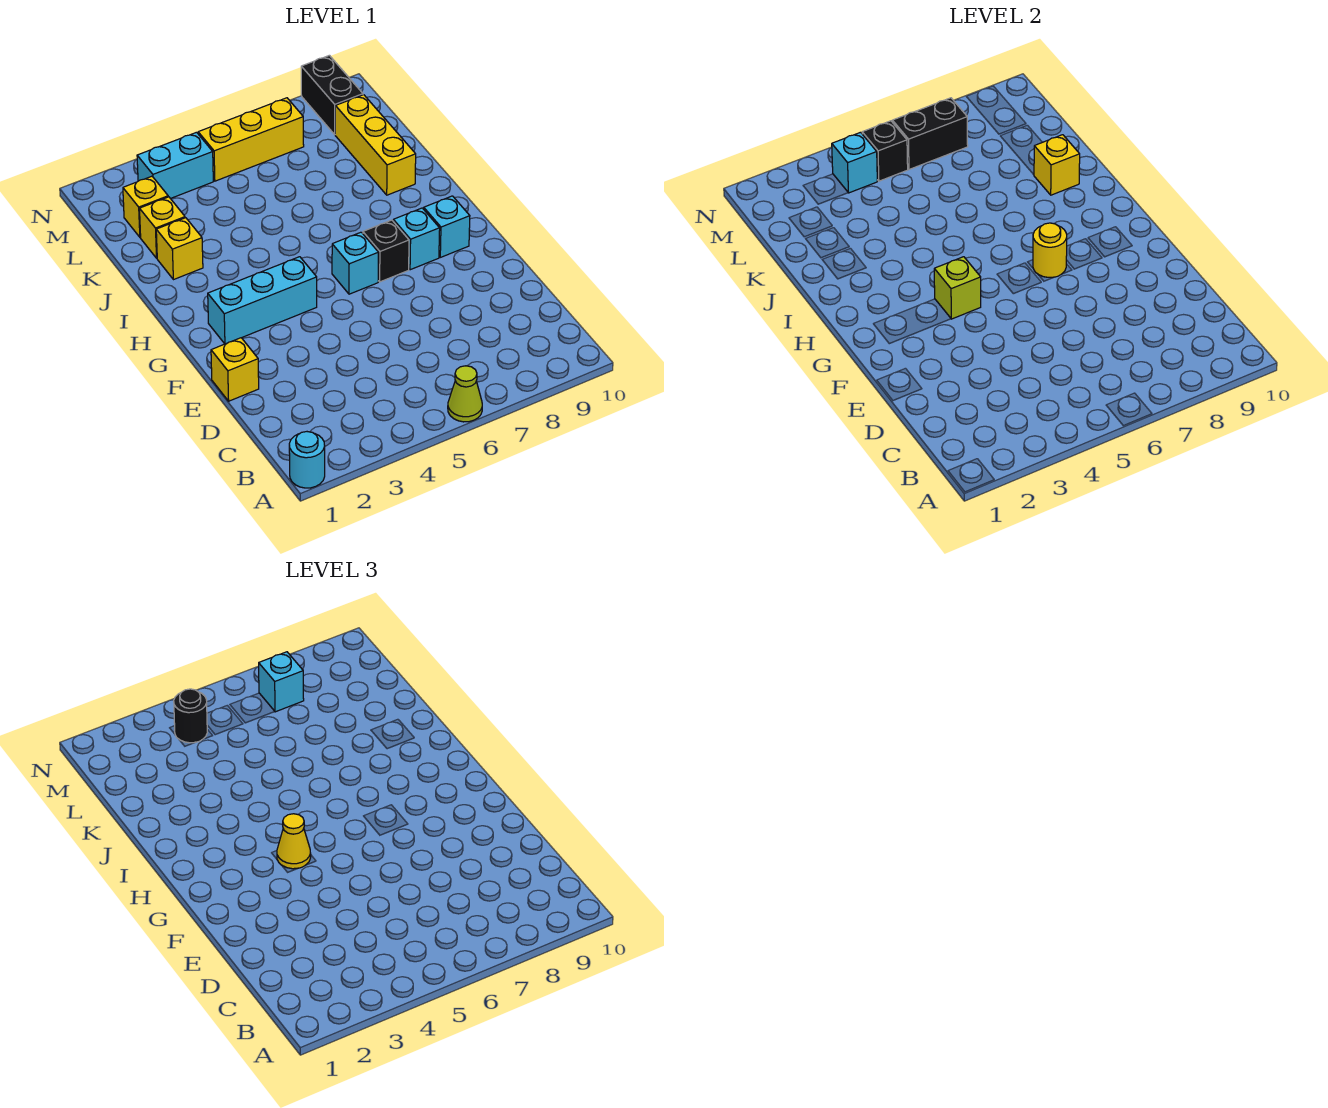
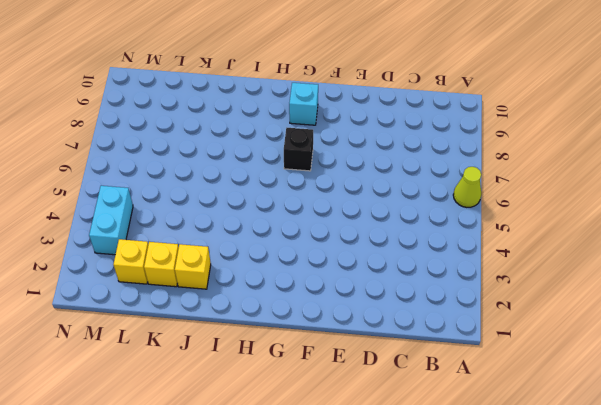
none -> cyan round brick A1 level 1
none -> yellow brick E1 level 1
none -> cyan brick G2:G4 level 1

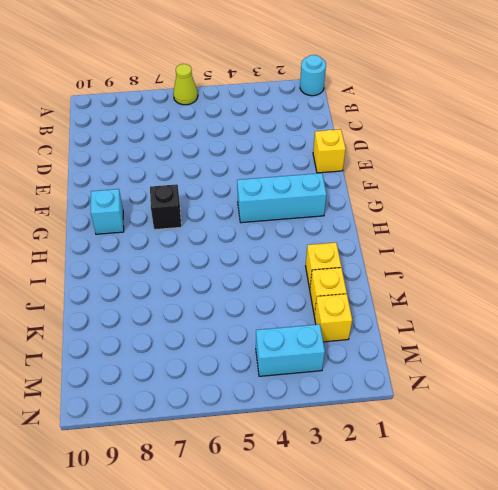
none -> cyan brick G6 level 1
none -> cyan brick G8 level 1
none -> yellow brick J9:L9 level 1

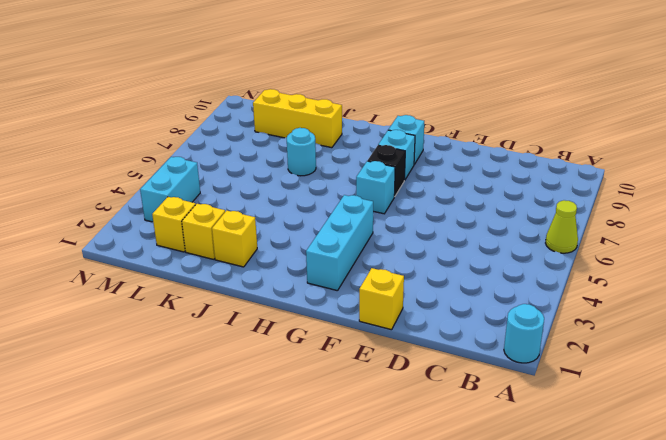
cyan round brick J7 level 1 -> none
none -> yellow brick M5:M7 level 1
none -> black brick M9:N9 level 1
none -> lime brick G4 level 2

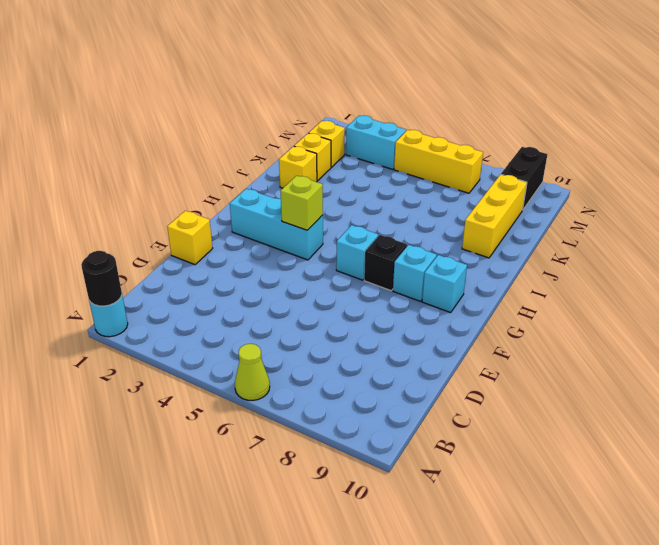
black round brick A1 level 2 -> black round brick M4 level 3
none -> yellow round brick G7 level 2
none -> yellow brick J9 level 2
none -> cyan brick M4 level 2

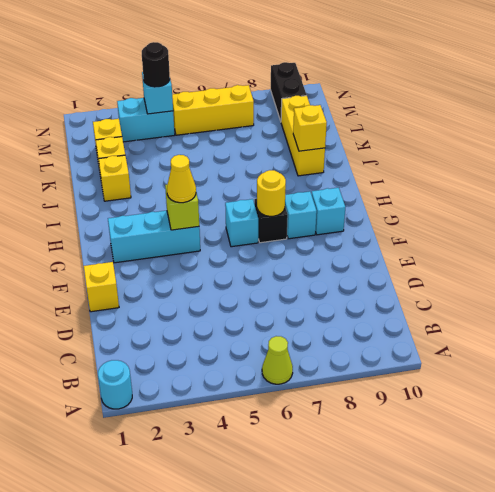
none -> black brick M5 level 2
none -> black brick M6:M7 level 2
none -> cyan brick M7 level 3

